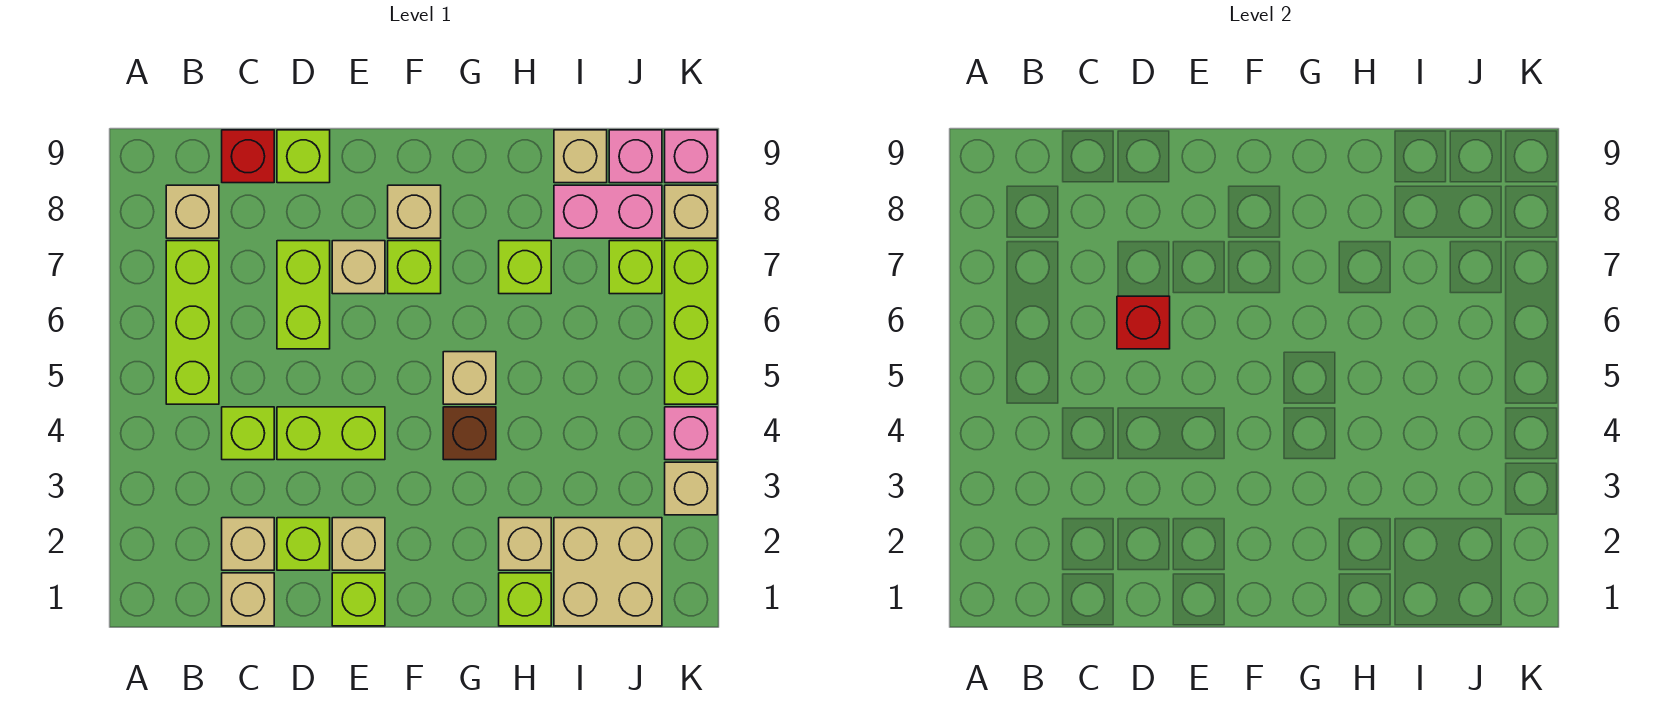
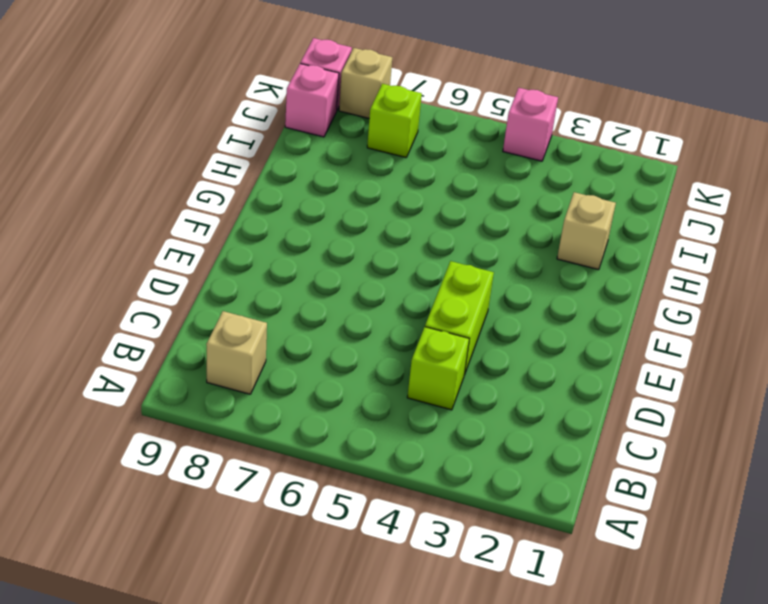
none -> lime brick B5:B7 level 1
none -> tan brick C1 level 1
none -> tan brick C2 level 1
none -> red brick C9 level 1

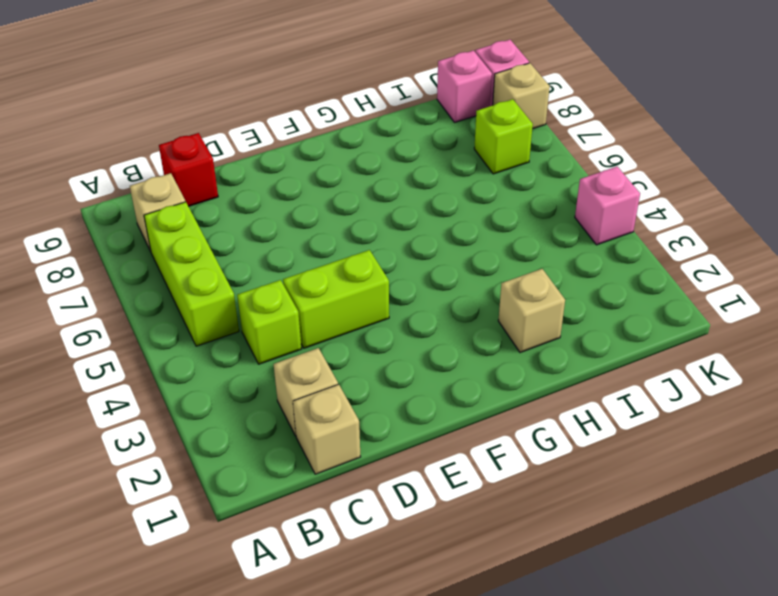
none -> lime brick D2 level 1
none -> lime brick D6:D7 level 1
none -> lime brick D9 level 1
none -> lime brick E1 level 1

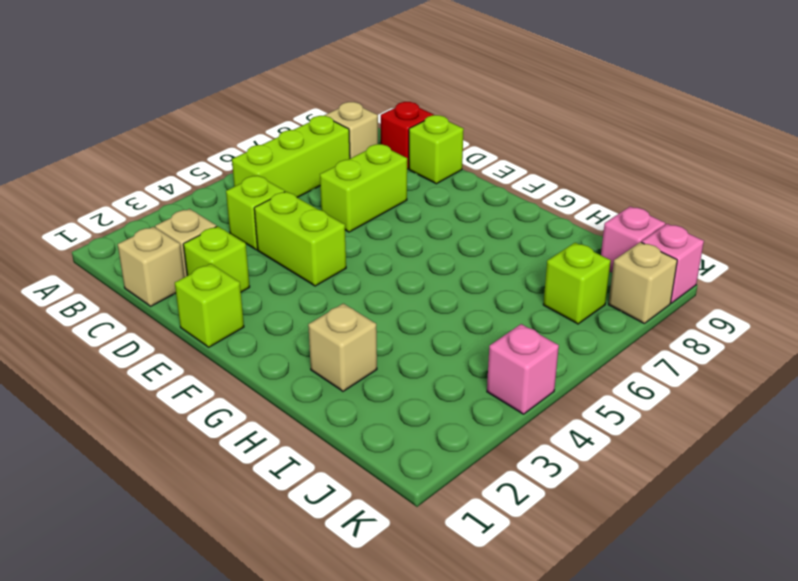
none -> tan brick E2 level 1
none -> tan brick E7 level 1
none -> lime brick F7 level 1
none -> tan brick F8 level 1

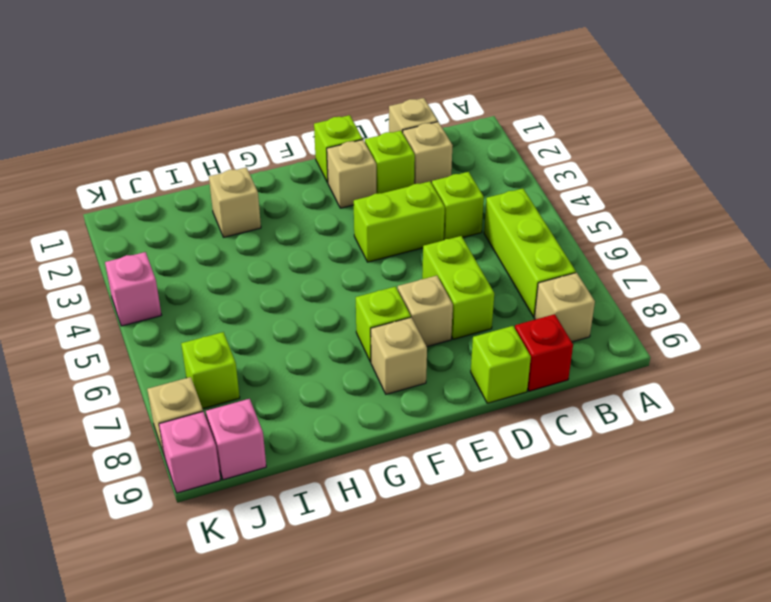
none -> brown brick G4 level 1
none -> tan brick G5 level 1
none -> lime brick H1 level 1
none -> lime brick H7 level 1

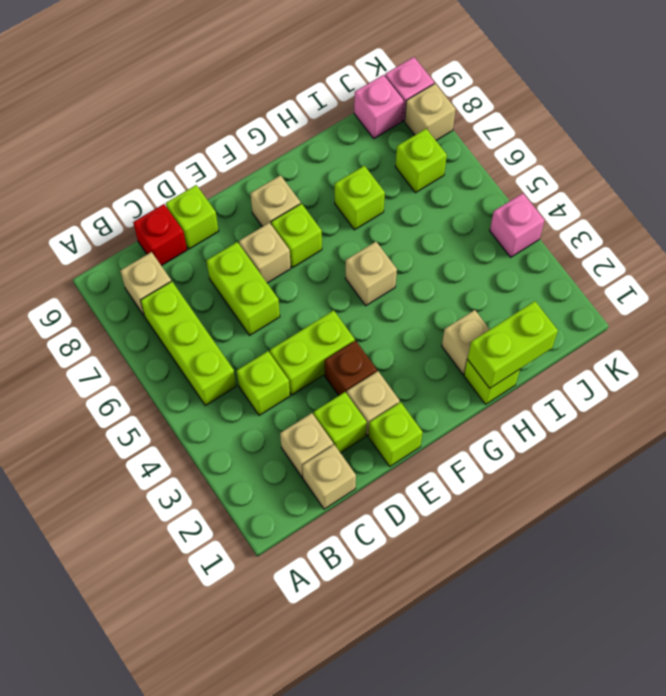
brown brick E3 level 1 -> brown brick G4 level 1
lime brick H1:I1 level 2 -> none
none -> tan brick I1:J2 level 1
none -> pink brick I8:J8 level 1
none -> tan brick I9 level 1
none -> tan brick K3 level 1

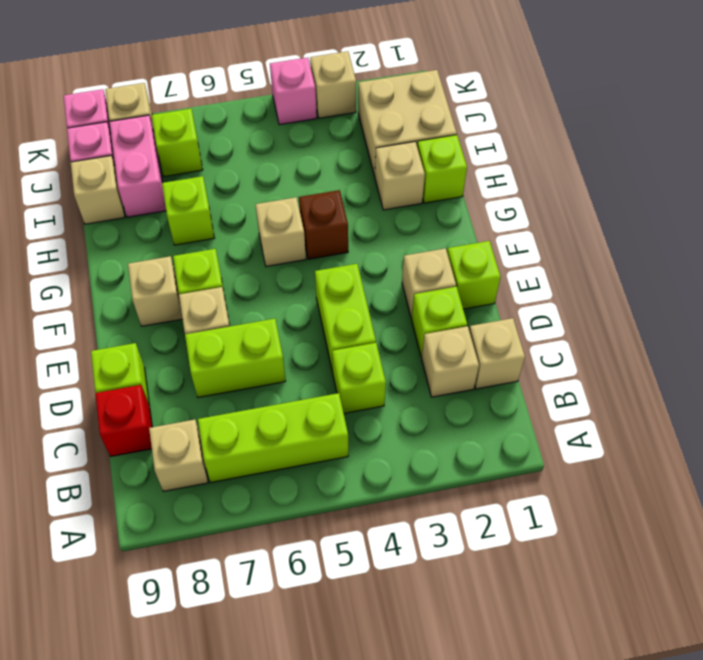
none -> lime brick K5:K7 level 1
none -> red brick D6 level 2

